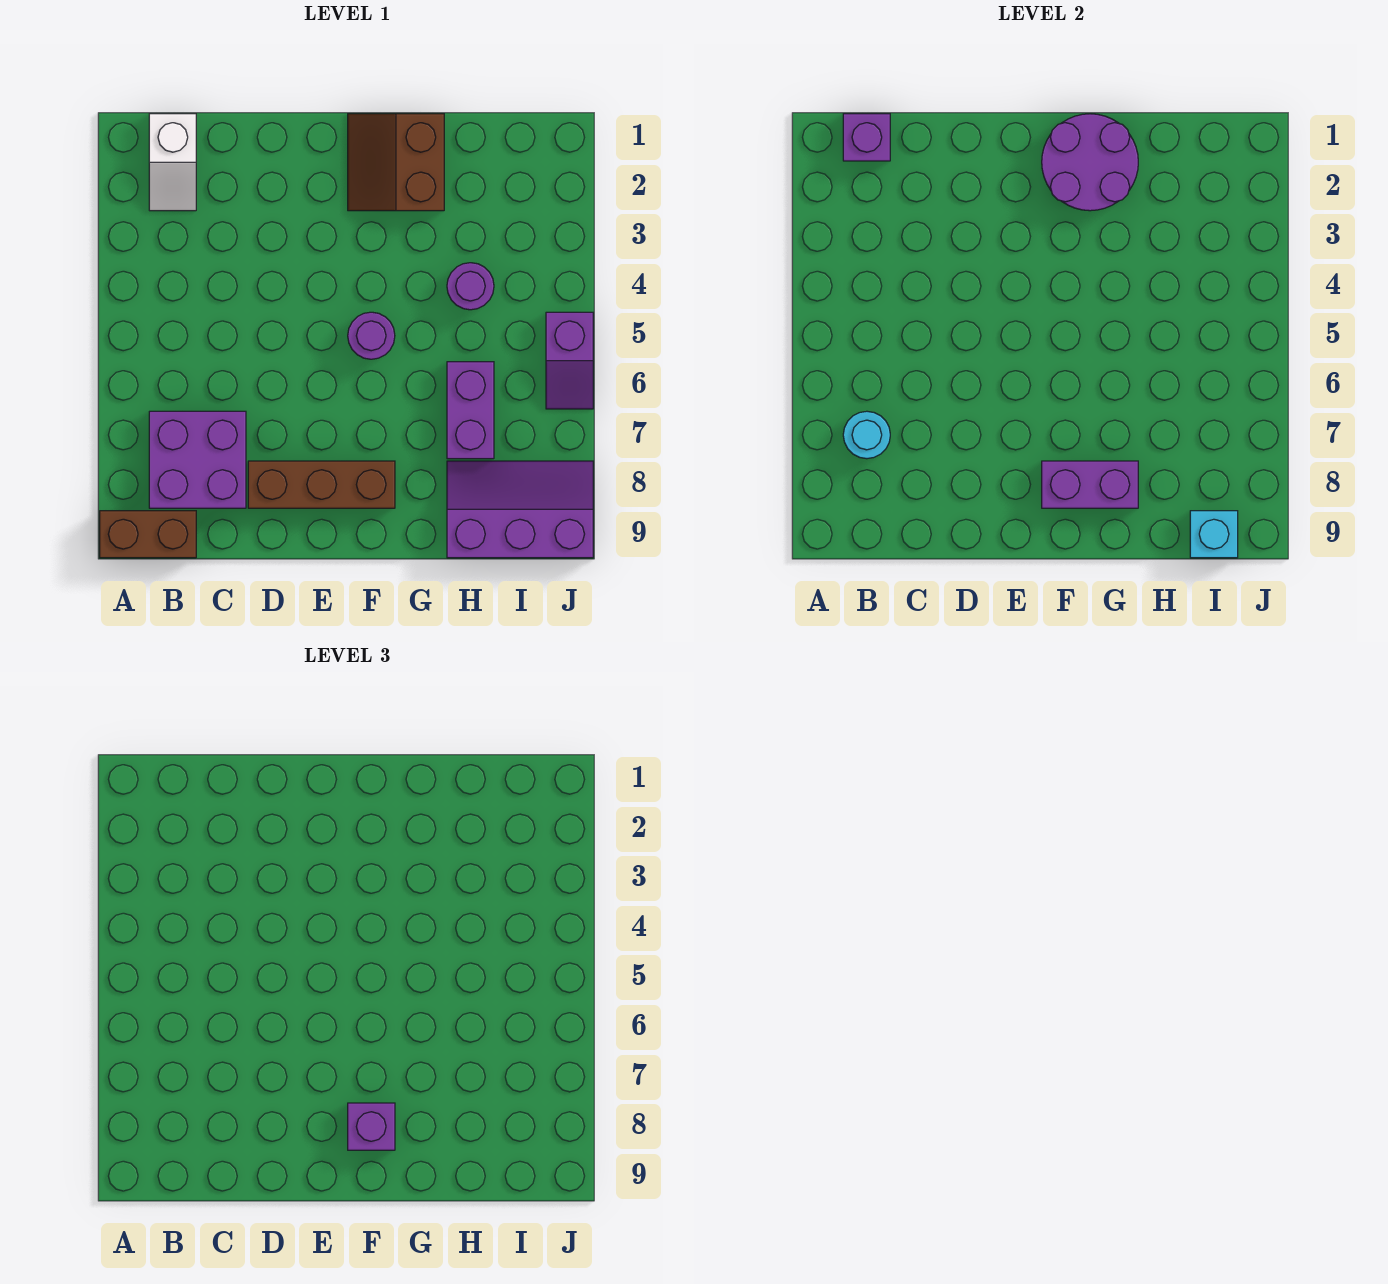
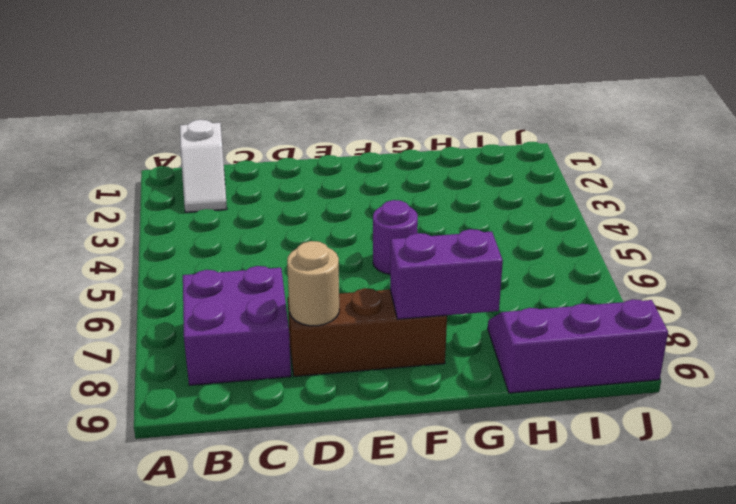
tan round brick D8 level 2 -> none
none -> brown brick A9:B9 level 1
none -> brown slope F1:G2 level 1 top G
none -> purple round brick H4 level 1

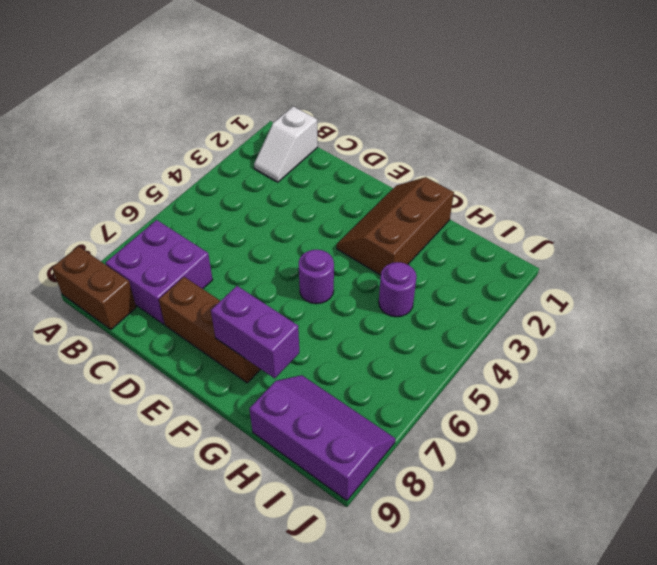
brown slope F1:G3 level 1 top G -> brown slope F1:G2 level 1 top G
none -> purple brick H6:H7 level 1
none -> purple slope J5:J6 level 1 top 5
none -> purple brick B1 level 2

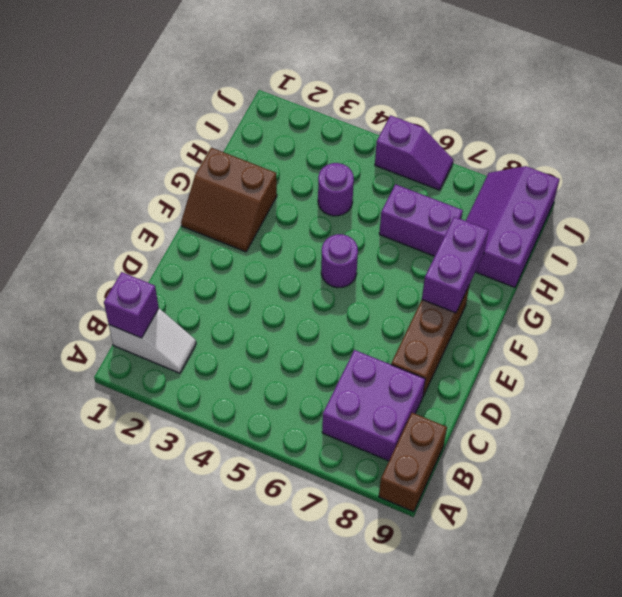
none -> cyan round brick B7 level 2
none -> purple round brick F1:G2 level 2
none -> cyan brick I9 level 2

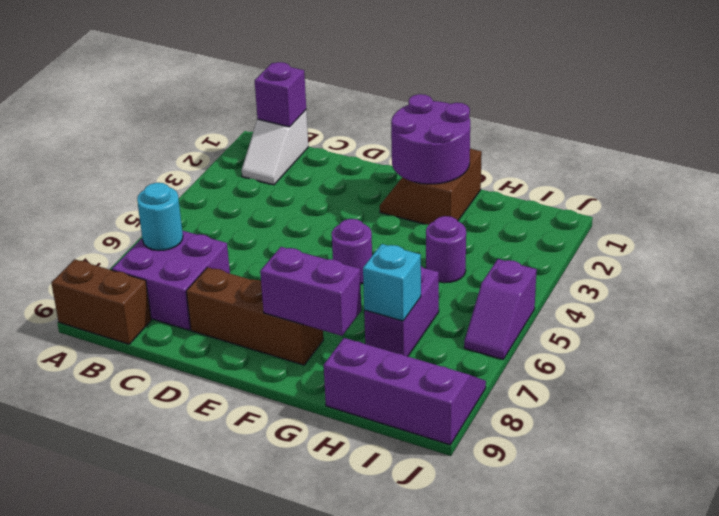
cyan brick H7 level 2 -> cyan brick I9 level 2
none -> purple brick F8 level 3

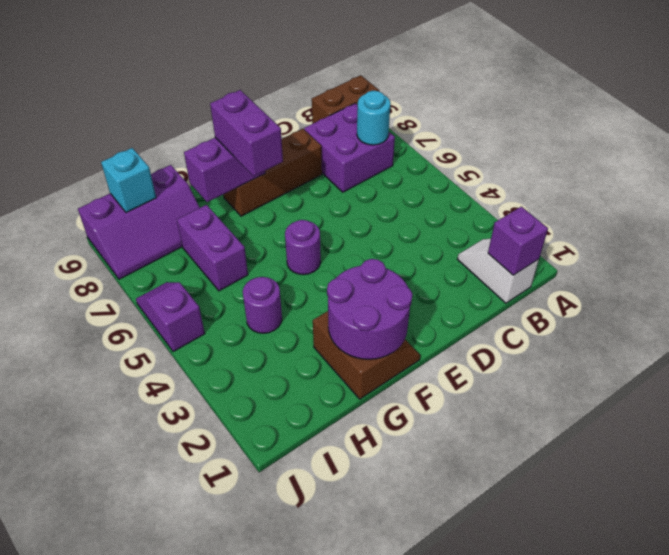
purple brick F7:F8 level 3 -> purple brick F8 level 3

